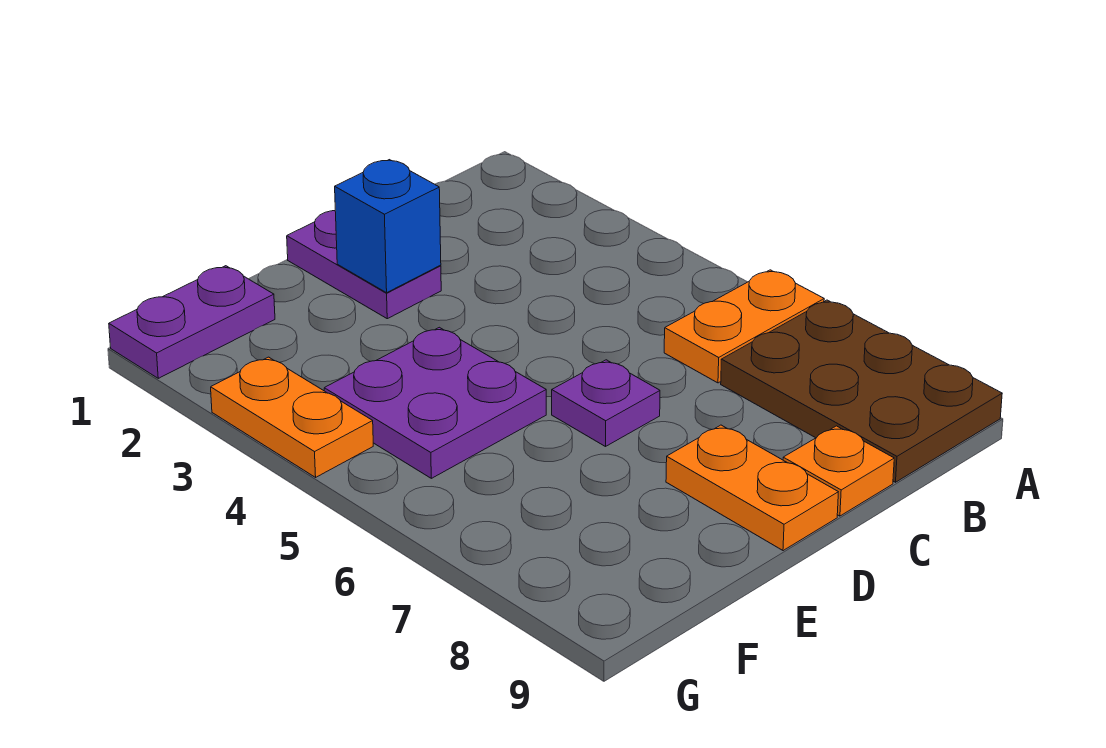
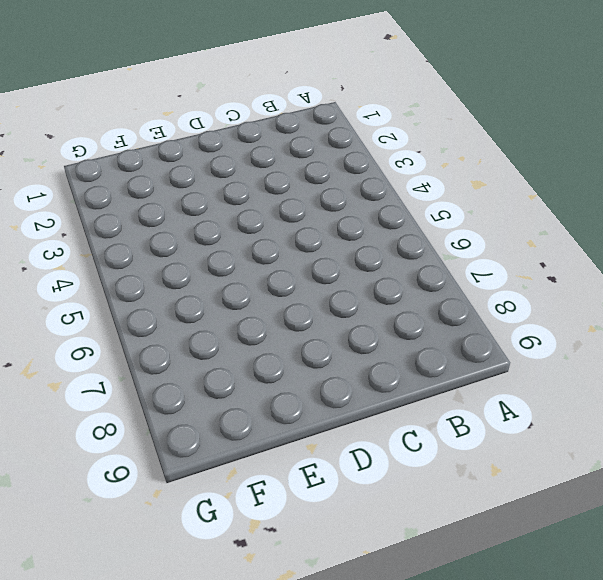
none -> orange plate A6:B6 level 1
none -> brown plate A7:B9 level 1

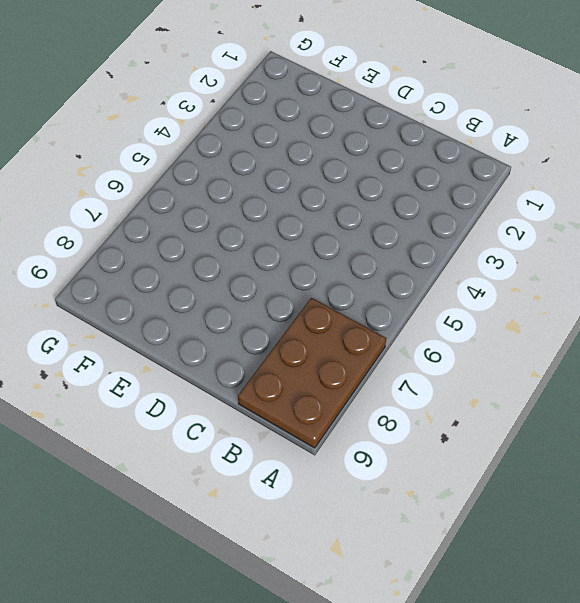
none -> orange plate A6:B6 level 1
none -> orange plate C9 level 1

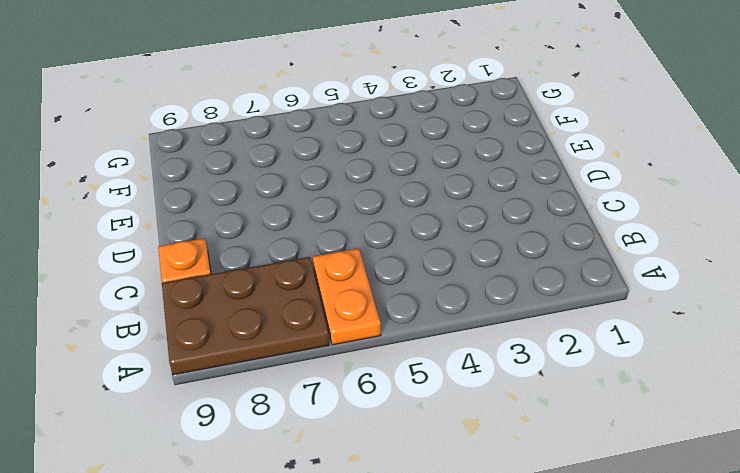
none -> purple plate D1:D2 level 1
none -> purple plate D6 level 1

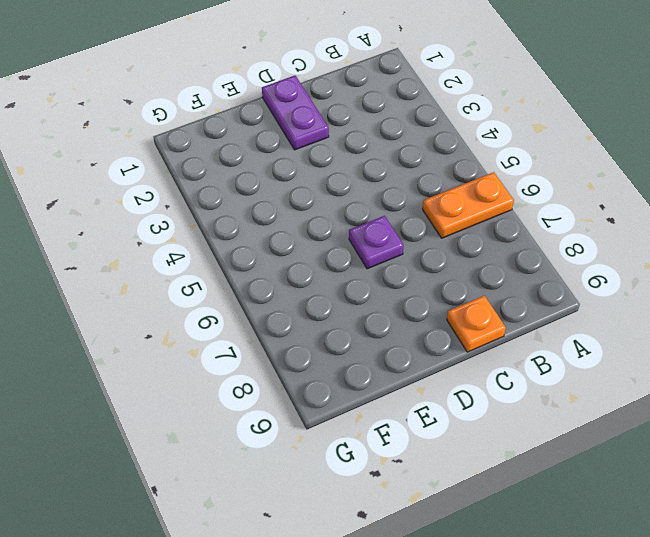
none -> brown plate A7:B9 level 1
none -> orange plate D8:D9 level 1

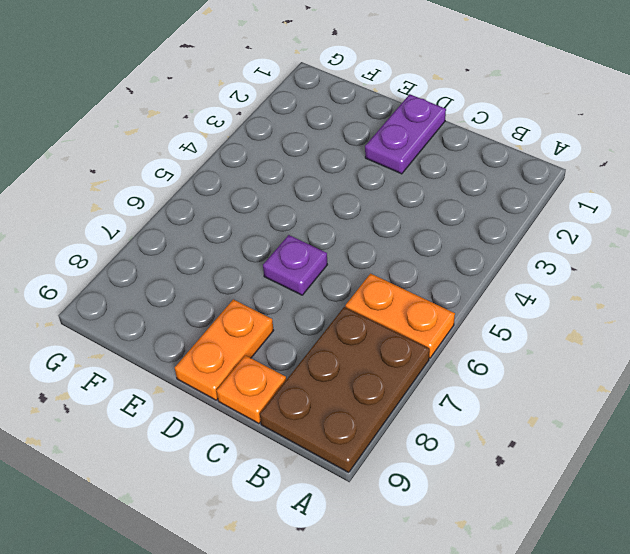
none -> purple plate E4:F5 level 1
none -> purple plate F1:G1 level 1

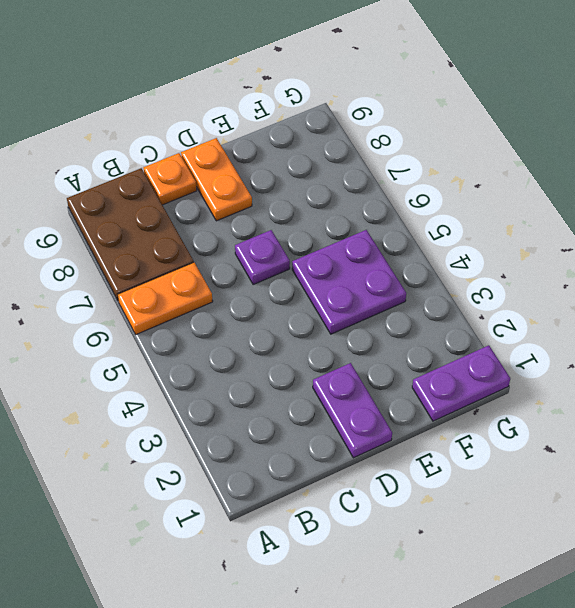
none -> orange plate G3:G4 level 1
none -> blue brick D2 level 2

